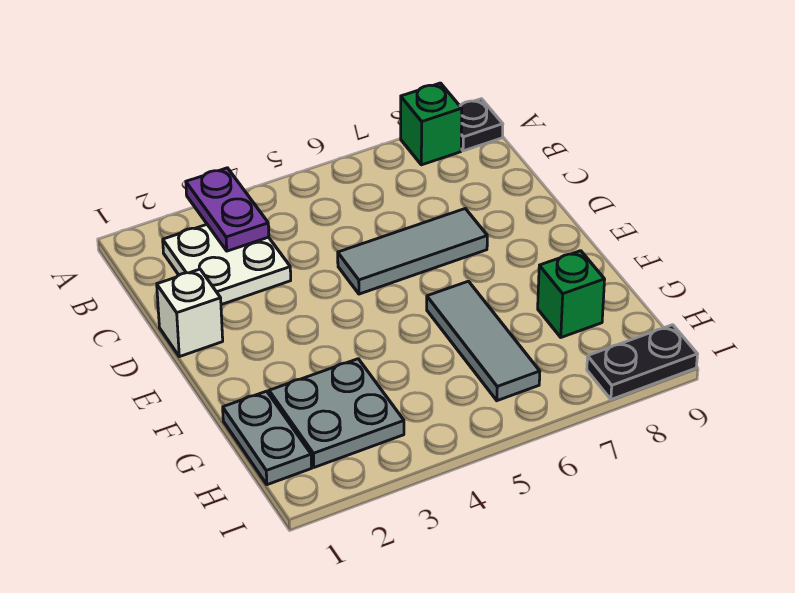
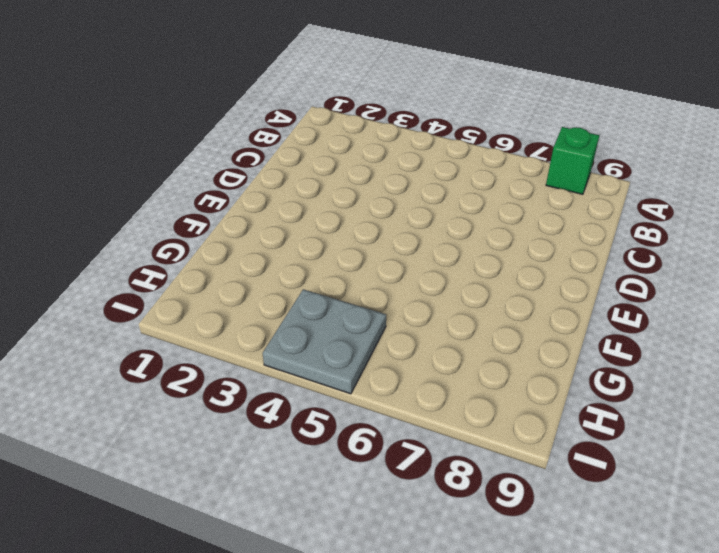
grey plate H4:I5 level 1 -> grey plate G2:H3 level 1
none -> black plate A9 level 1
none -> white plate B2:C3 level 1

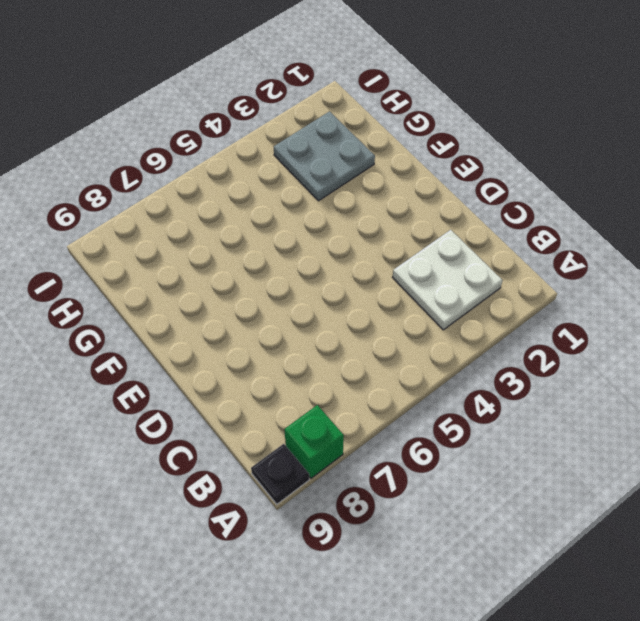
none -> white brick D1 level 1
none -> grey tile D5:D7 level 1

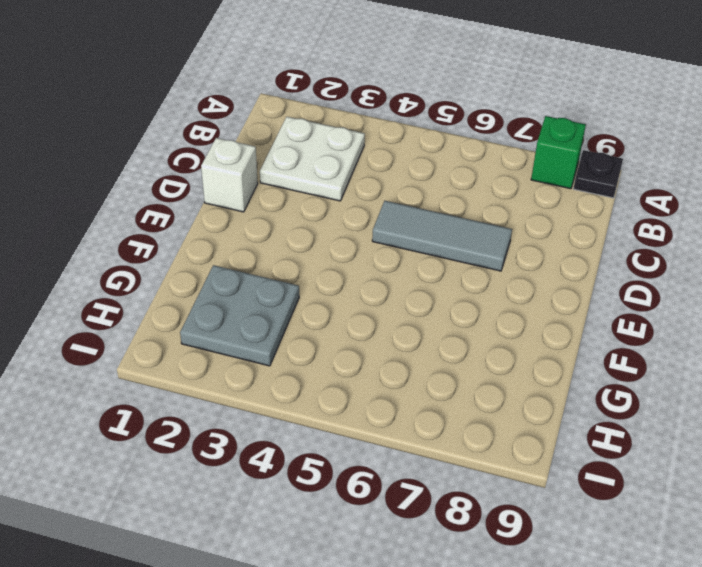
none -> grey tile F6:H6 level 1
none -> grey plate G1:H1 level 1

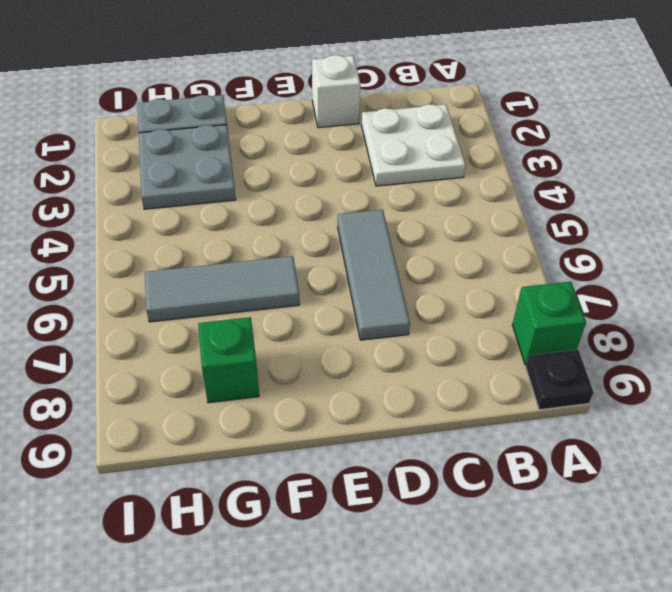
none -> black plate I8:I9 level 1
none -> purple plate A3:B3 level 2

